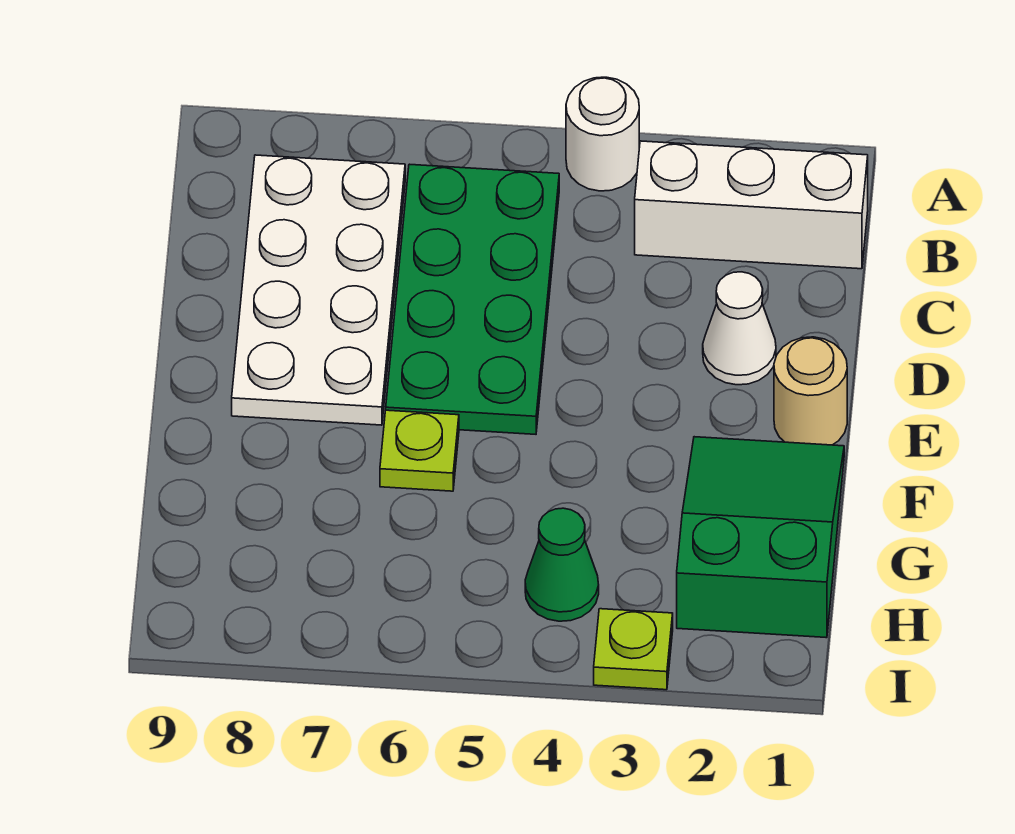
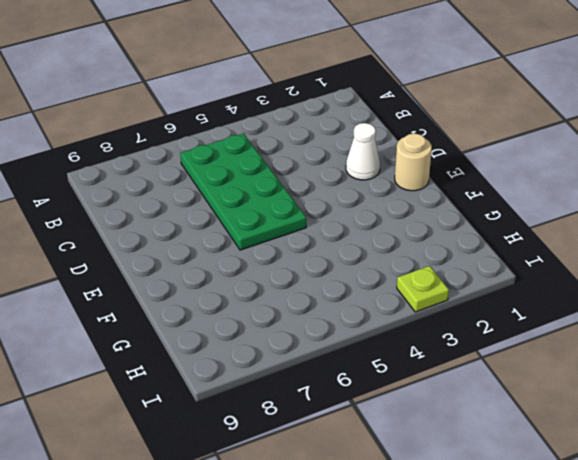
none -> white round brick A4 level 1
none -> white brick B1:B3 level 1

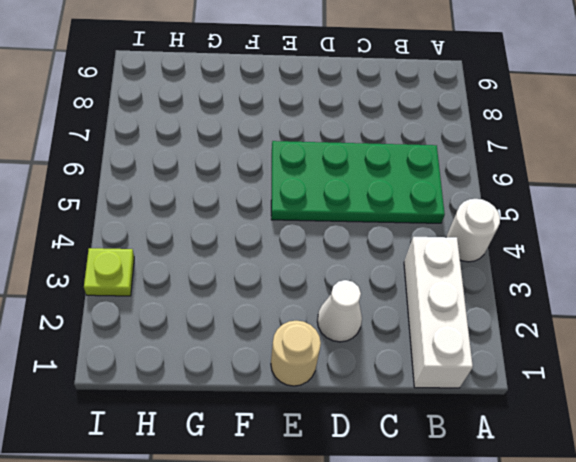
none -> white plate B7:E8 level 1
none -> green slope F1:H2 level 1 top H

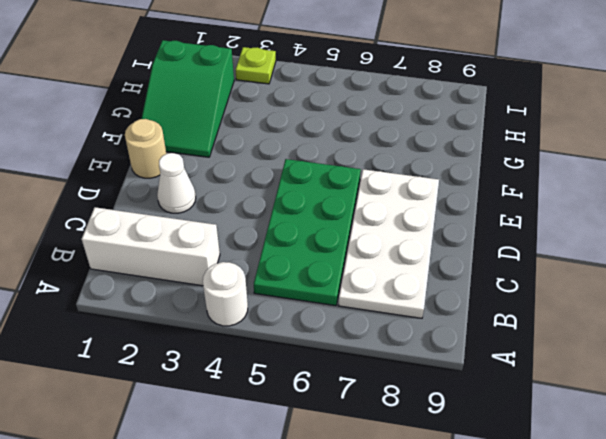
none -> lime plate F6 level 1
none -> green cone H4 level 1

